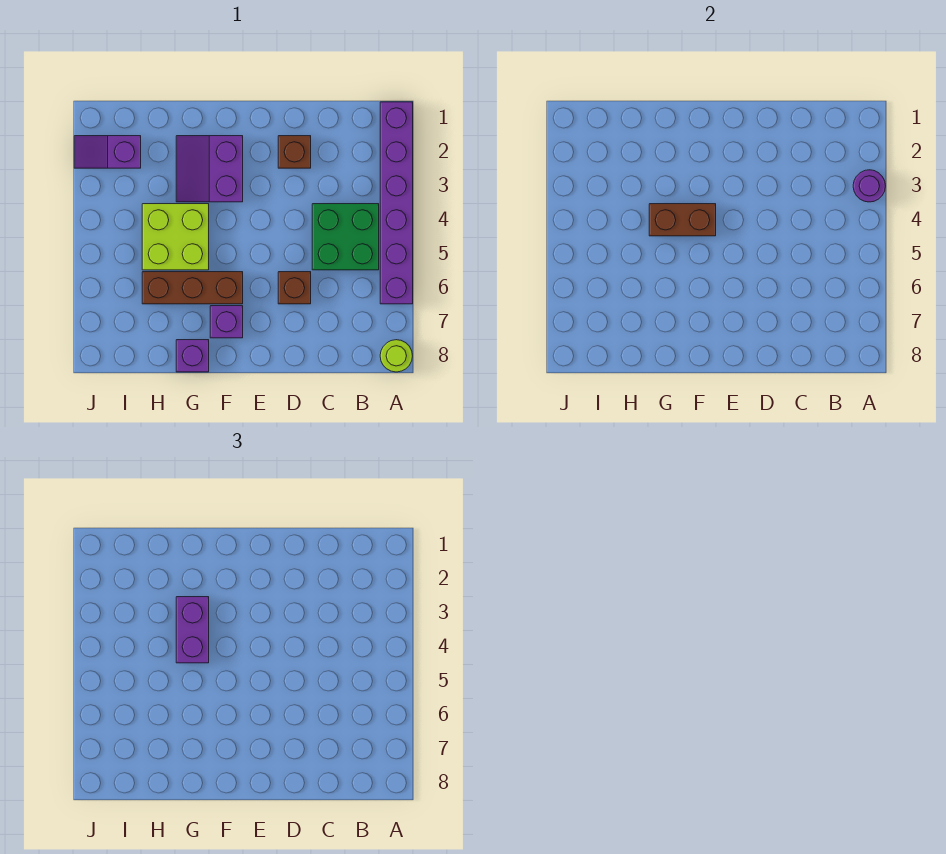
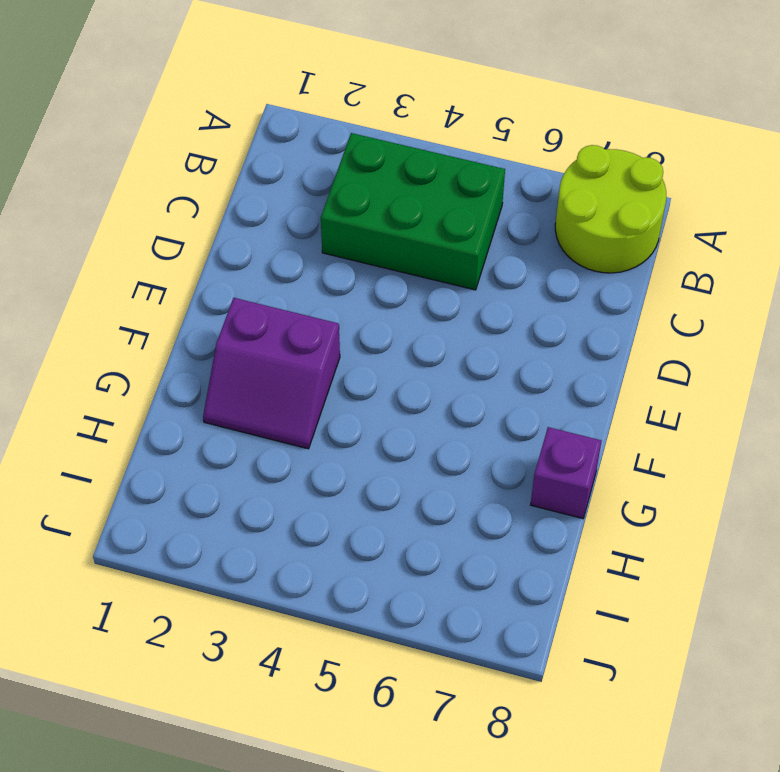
lime round brick A7:B8 level 1 -> lime round brick A8 level 1
green brick B3:C5 level 1 -> green brick B4:C5 level 1
none -> purple brick A1:A6 level 1
none -> brown brick D2 level 1
none -> brown brick D6 level 1

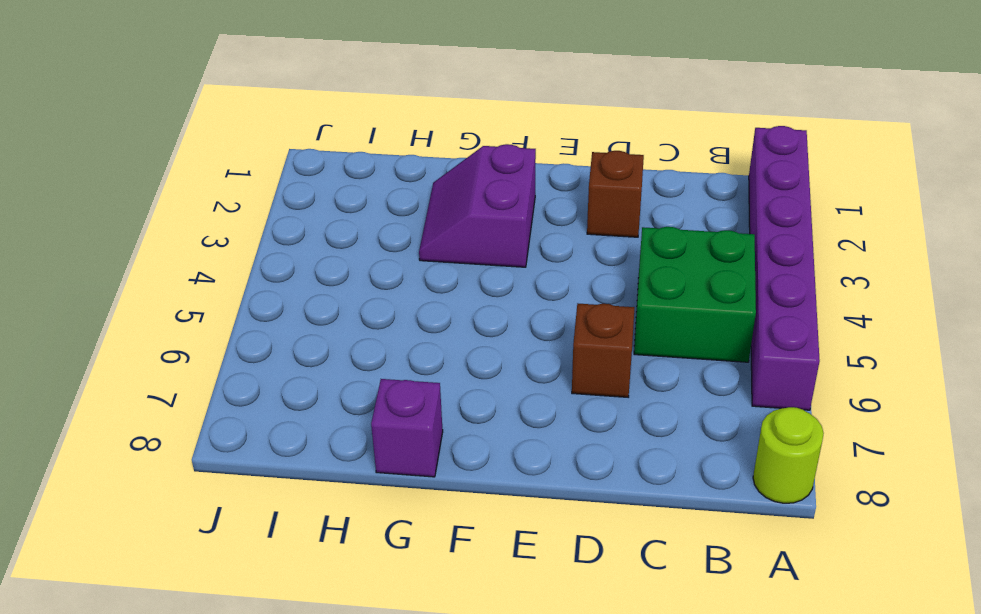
none -> brown brick F6:H6 level 1
none -> purple brick F7 level 1
none -> lime brick G4:H5 level 1

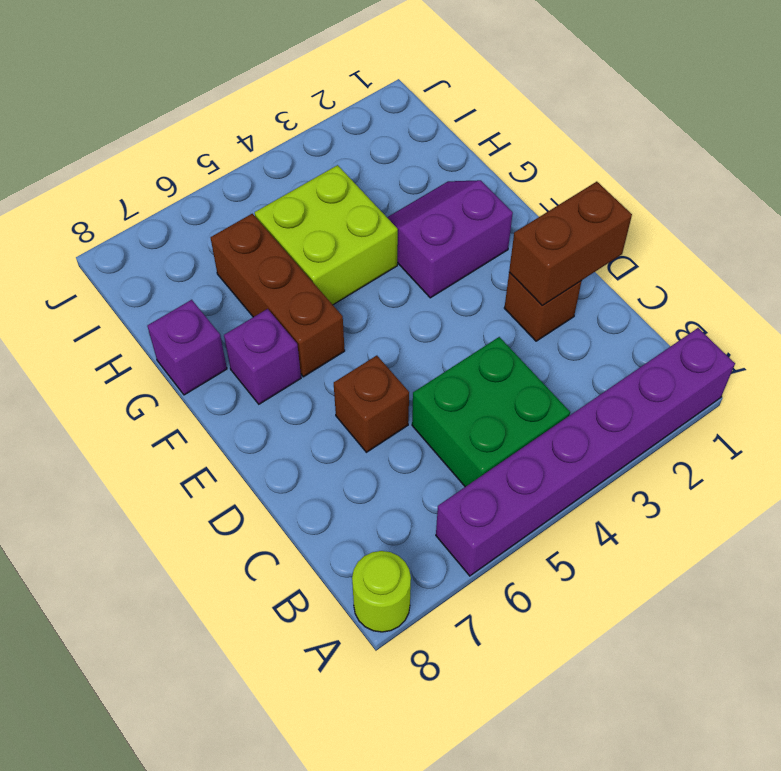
brown brick D1:D2 level 2 -> brown brick F4:G4 level 2
none -> purple slope I2:J2 level 1 top I
none -> purple round brick A3 level 2
none -> purple brick G3:G4 level 3

